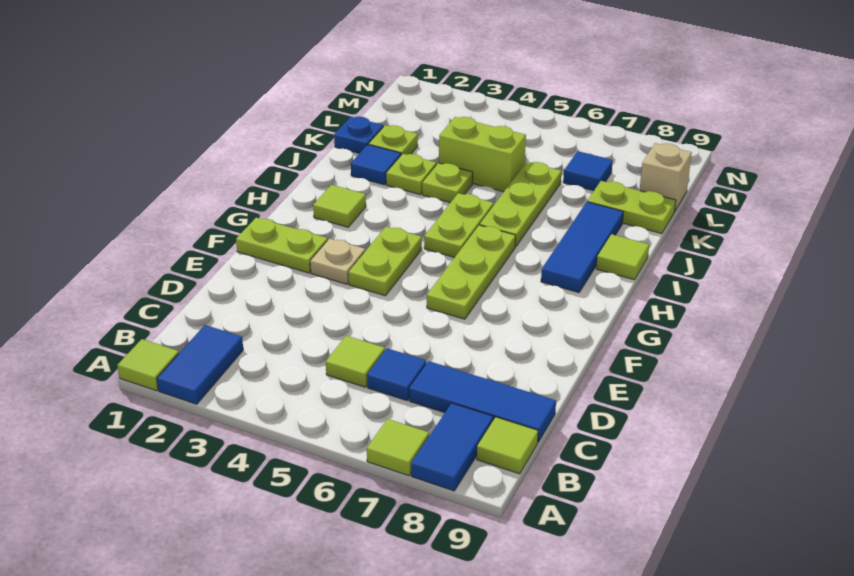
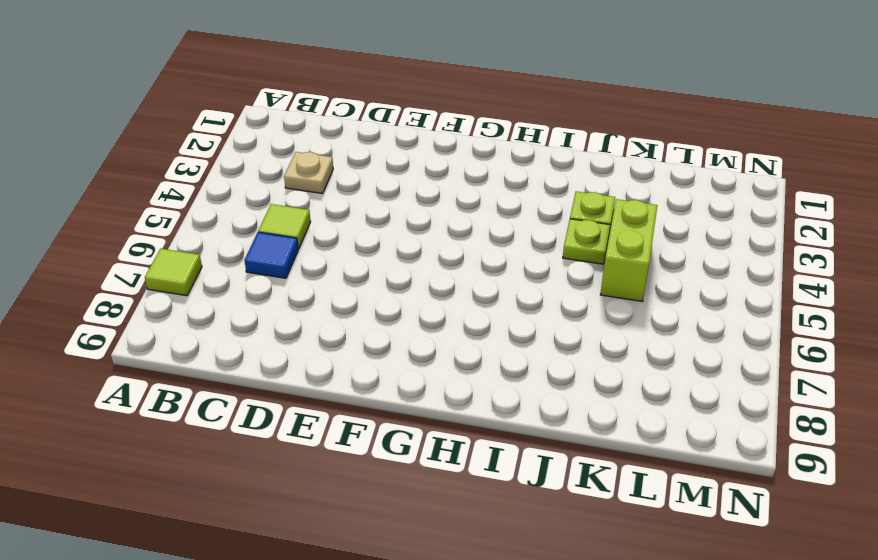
tan plate C3 level 1 -> tan plate F3 level 1
none -> lime tile A1 level 1
none -> blue tile A2:B2 level 1
none -> blue tile A8:B8 level 1

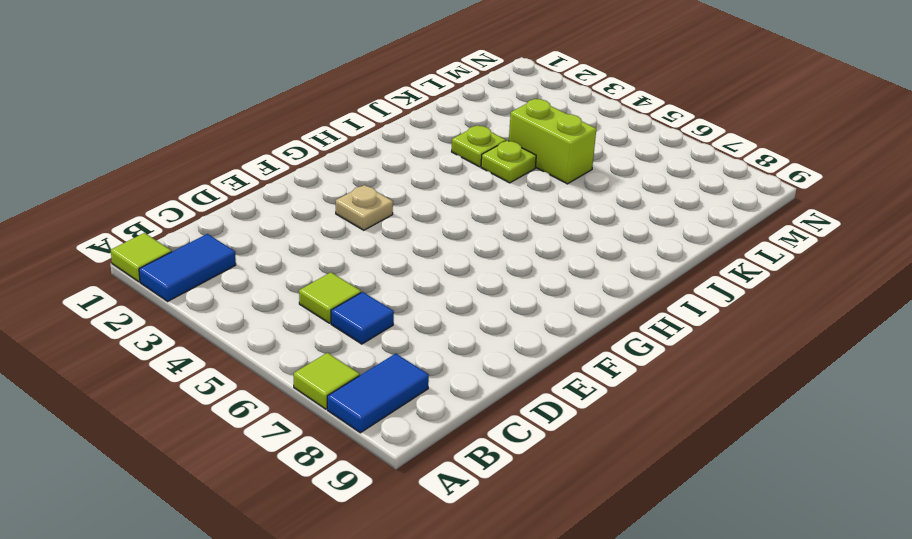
none -> lime tile B9 level 1
none -> blue tile C7:C9 level 1
none -> lime plate F1:F2 level 1

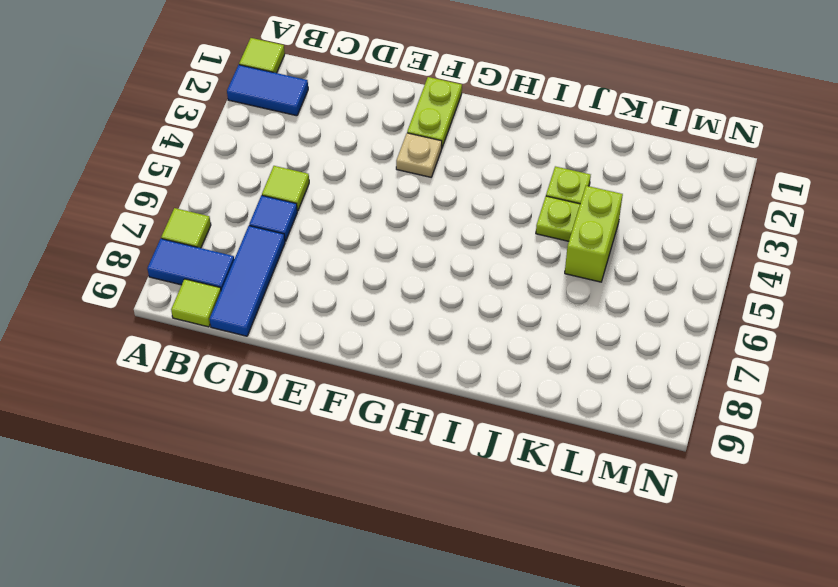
none -> lime plate F4:G4 level 1
none -> lime plate F6:H6 level 1
none -> lime tile H2 level 1

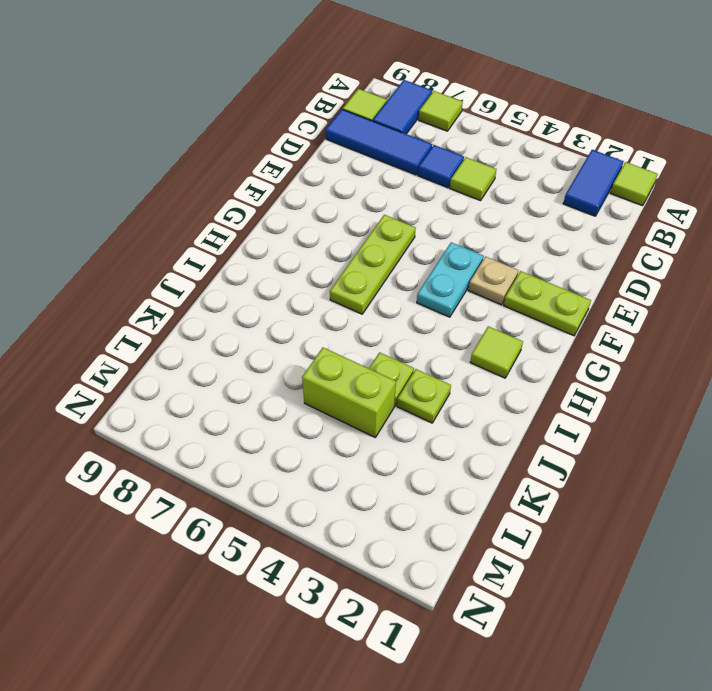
cyan plate F4:G4 level 1 -> lime plate F4:G4 level 1
none -> lime plate H5:I5 level 1
none -> blue tile H8:J8 level 1
none -> lime plate I6:K6 level 1

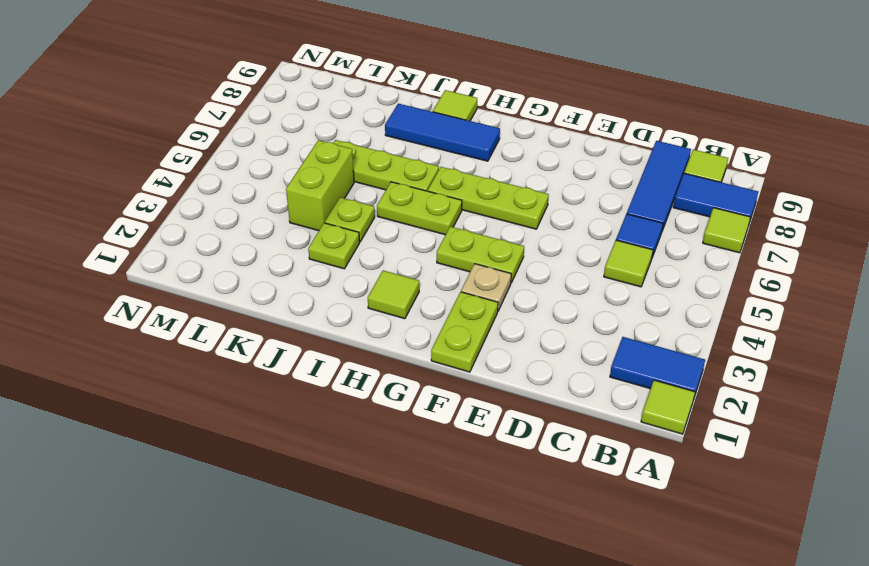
none -> blue tile J2 level 1
none -> blue plate K1 level 1
none -> lime plate K2 level 1

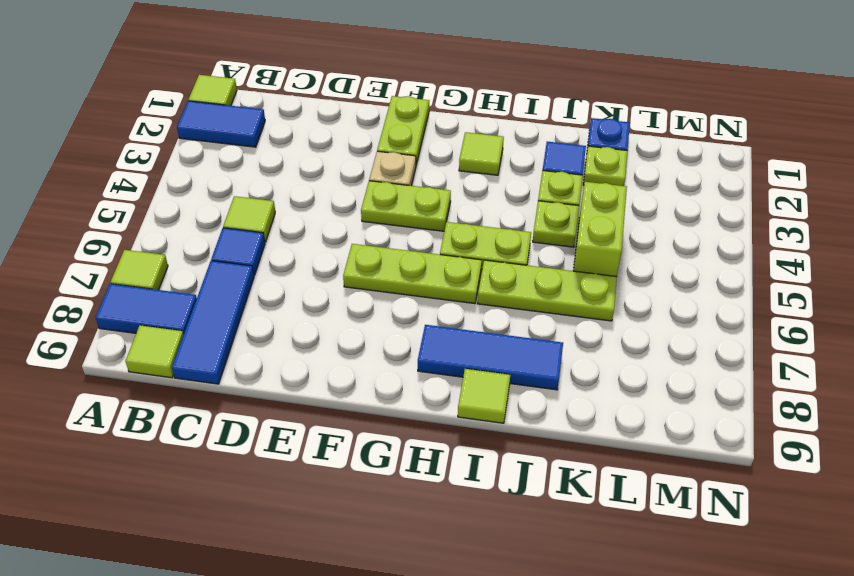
none -> lime plate K8:K9 level 1
none -> blue tile L7 level 1
none -> tan brick L9 level 1

